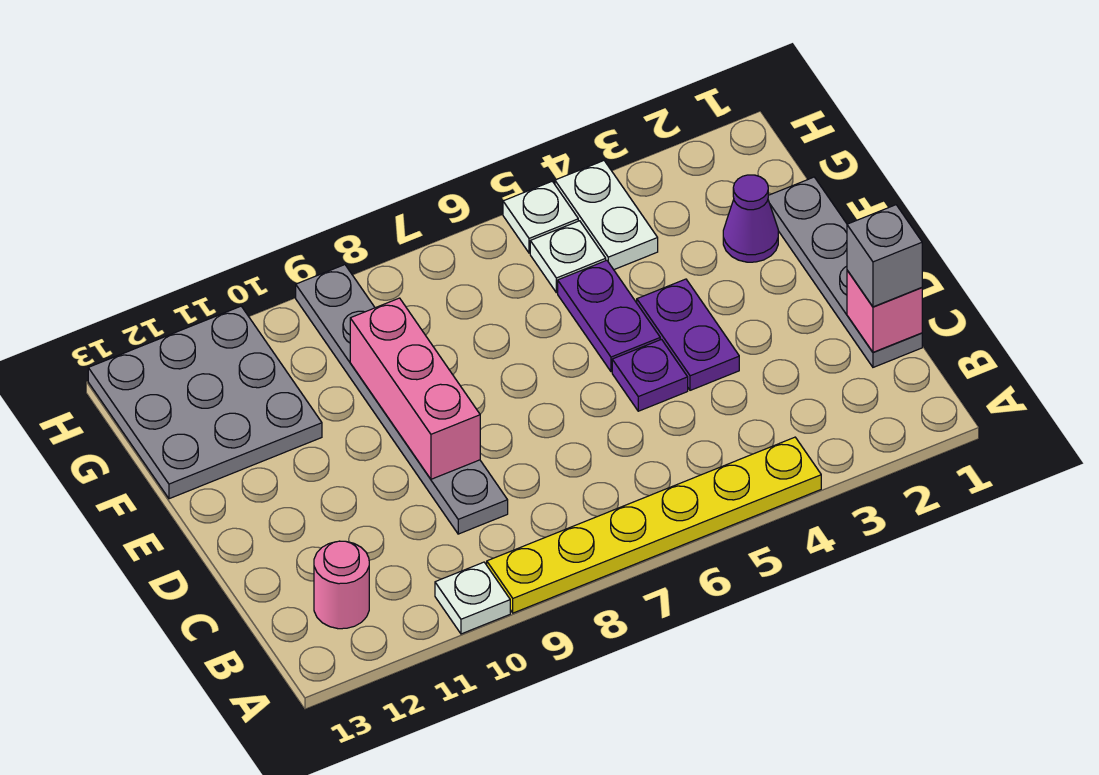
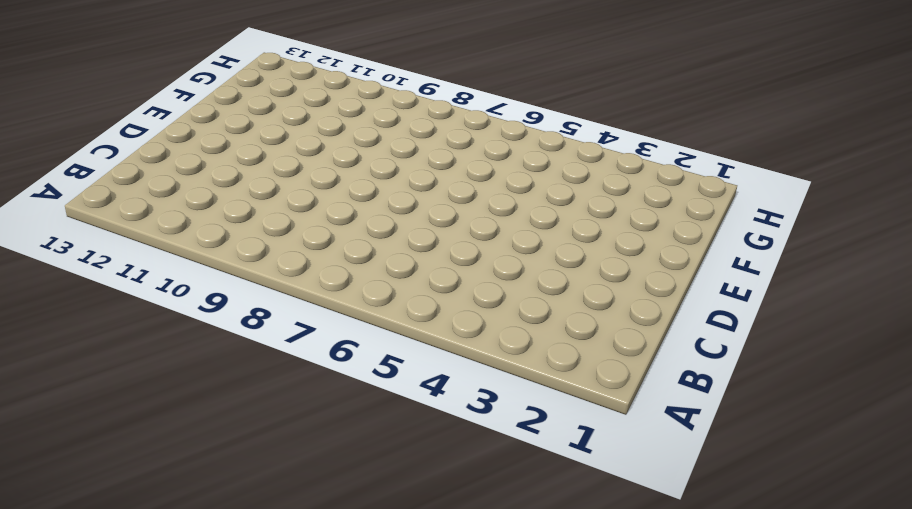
none -> yellow plate A4:A9 level 1
none -> white plate A10 level 1
none -> pink round brick B12 level 1

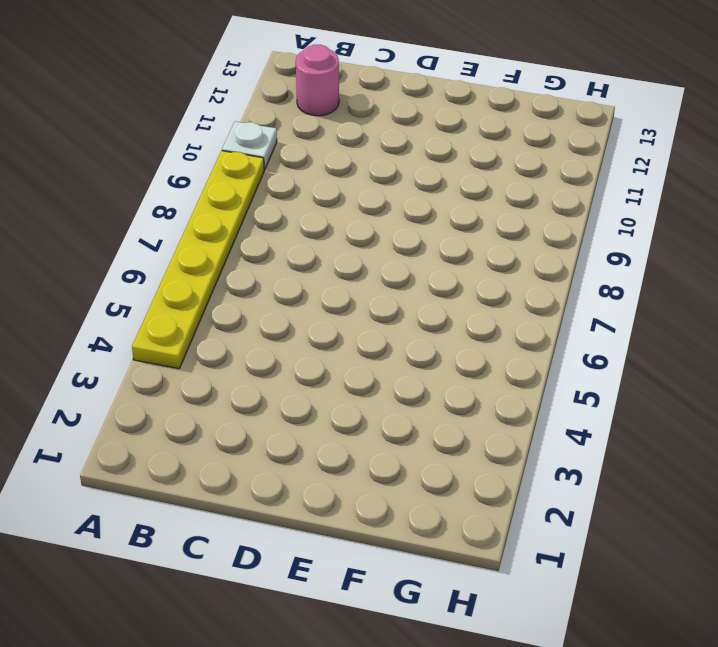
none -> grey plate C1:F1 level 1
none -> grey plate C9:H9 level 1
none -> purple plate D4:E4 level 1

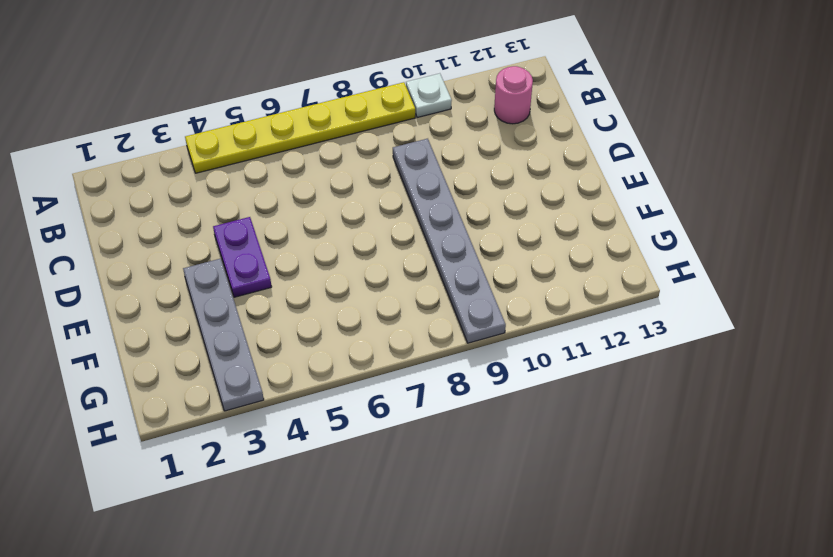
grey plate E3:H3 level 1 -> grey plate C1:F1 level 1
none -> purple plate D5 level 1
none -> purple plate E5:F5 level 1
none -> purple cone F2 level 1

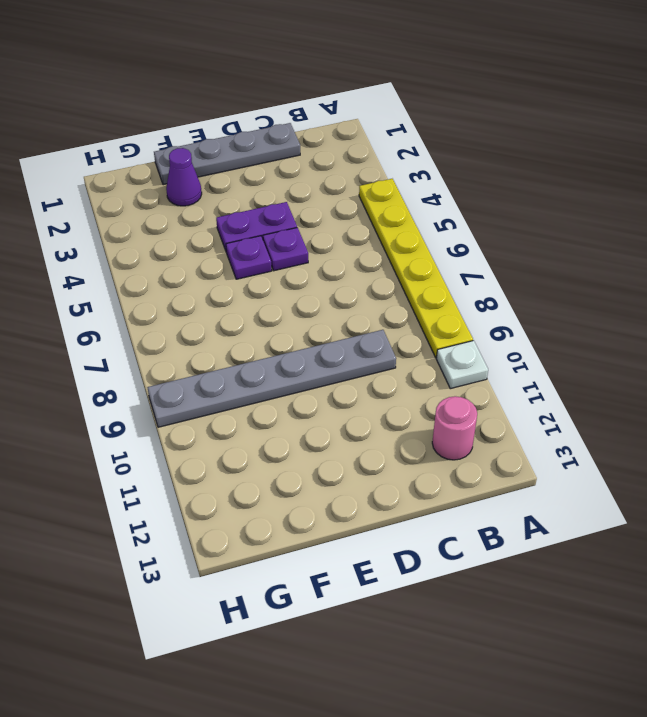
purple plate E5 level 1 -> purple plate E5:F5 level 1
none -> grey plate F11:H13 level 1
none -> white plate G4:H4 level 1
none -> white plate G5 level 1

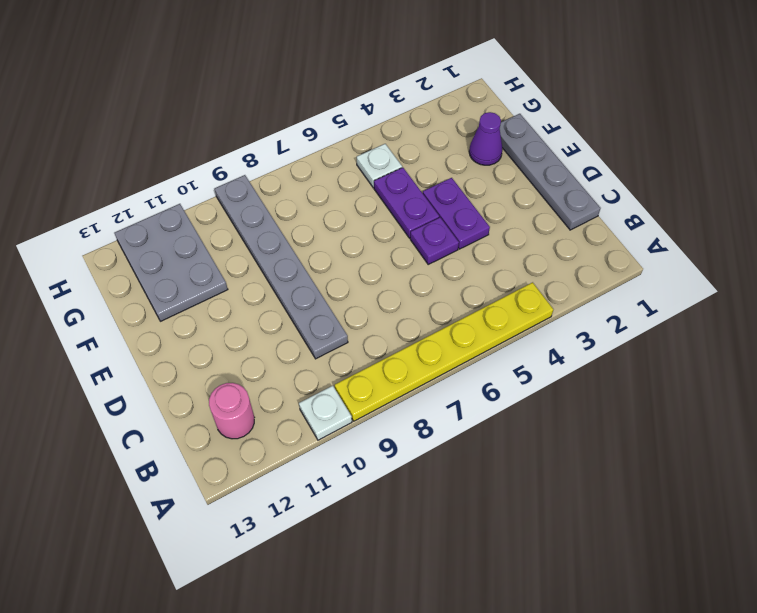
grey plate F11:H12 level 1 -> grey plate F11:H13 level 1
none -> white plate G4:H4 level 1
none -> white plate H5 level 1
none -> pink brick C1 level 2

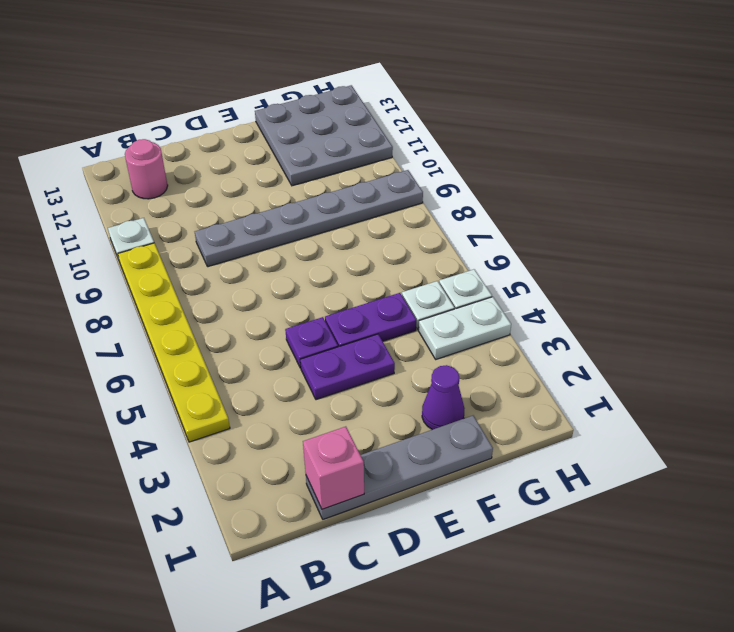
none -> pink brick D9:F9 level 2
none -> grey brick C1 level 3

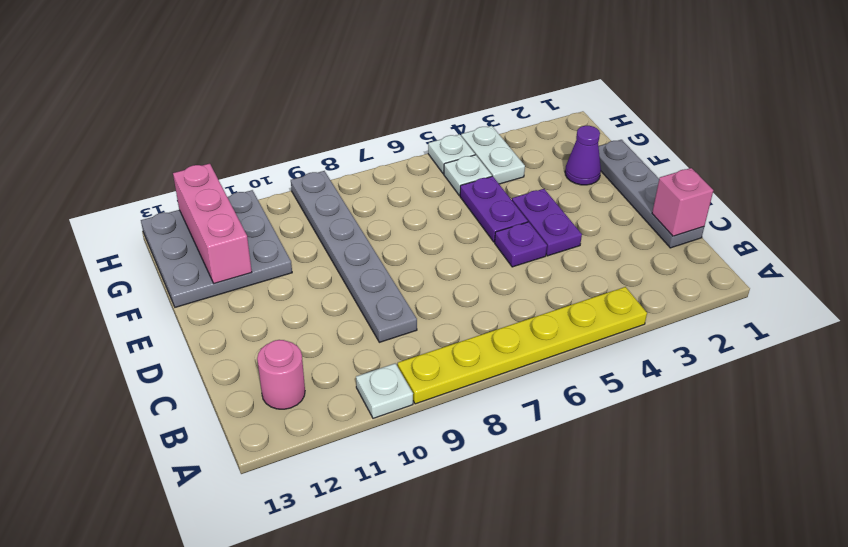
pink brick F12:H12 level 2 -> pink brick D9:F9 level 2
none -> grey brick C1 level 3

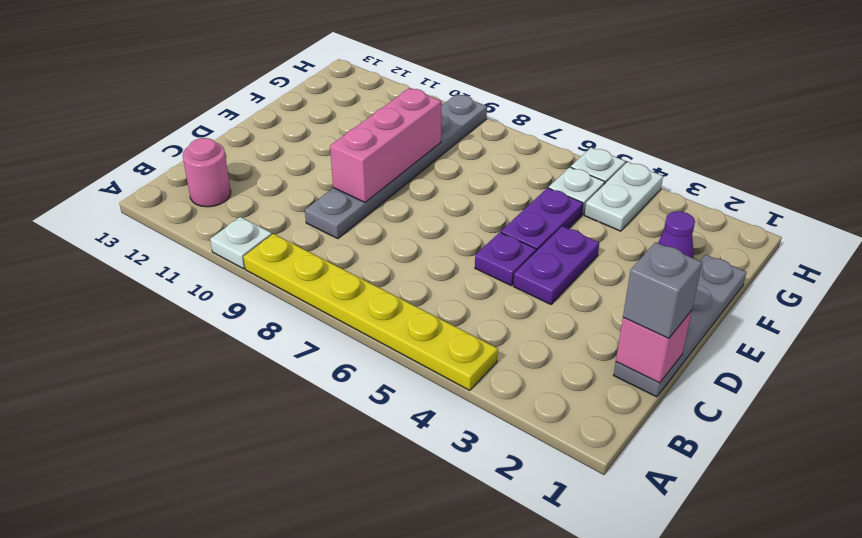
none -> grey plate F11:H13 level 1

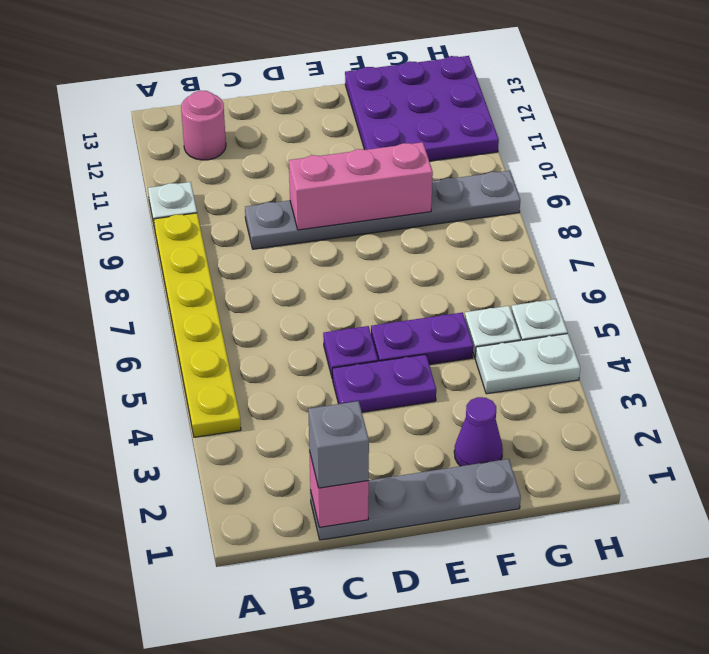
purple plate F11:H13 level 1 -> grey plate F11:H13 level 1

